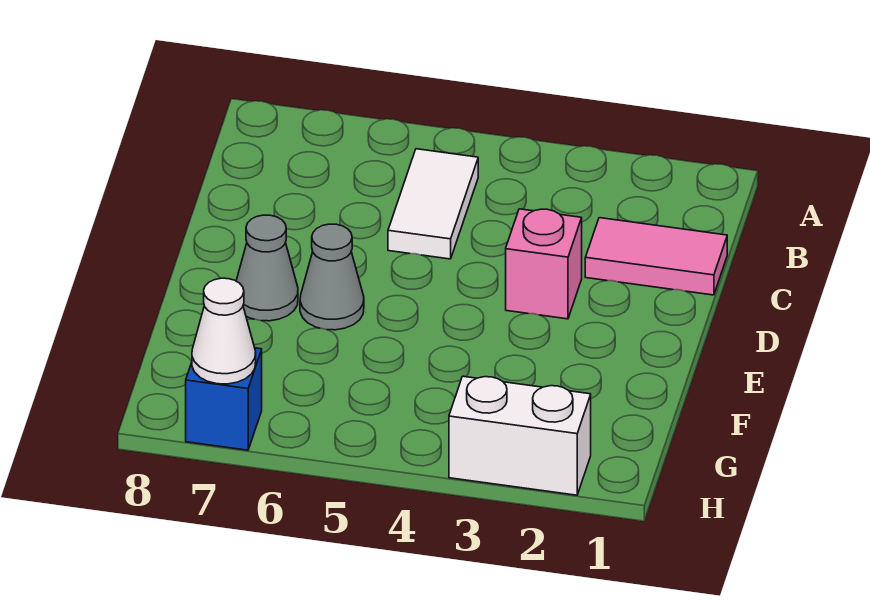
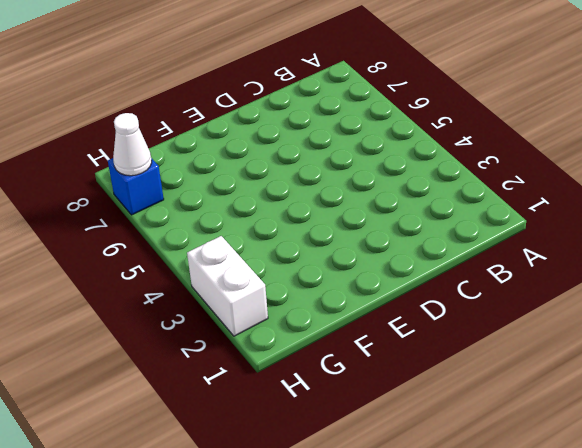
none -> white tile B5:C5 level 1
none -> pink tile C1:C2 level 1

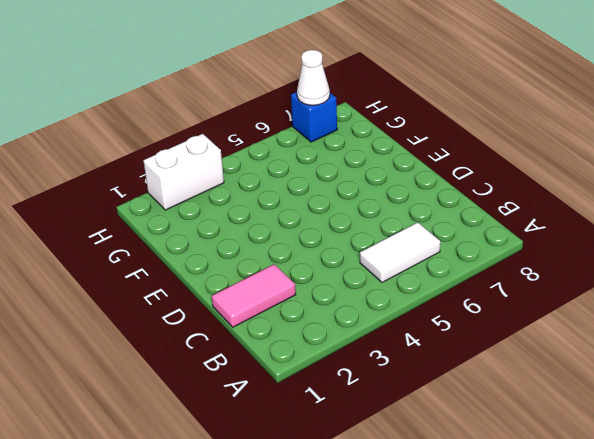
white tile B5:B6 level 1 -> white tile B5:C5 level 1
none -> pink brick D3 level 1
none -> grey cone E6 level 1

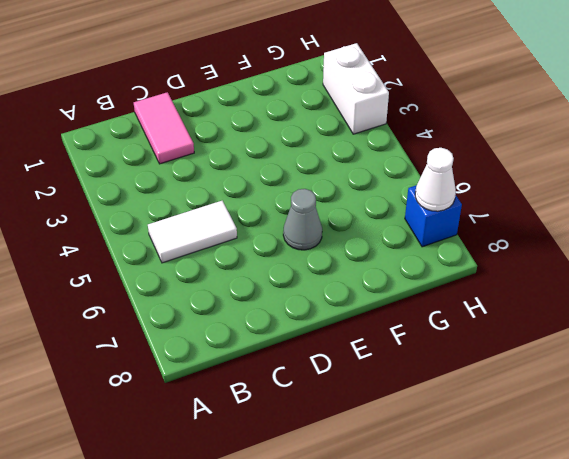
none -> pink brick D3 level 1
none -> grey cone E7 level 1

